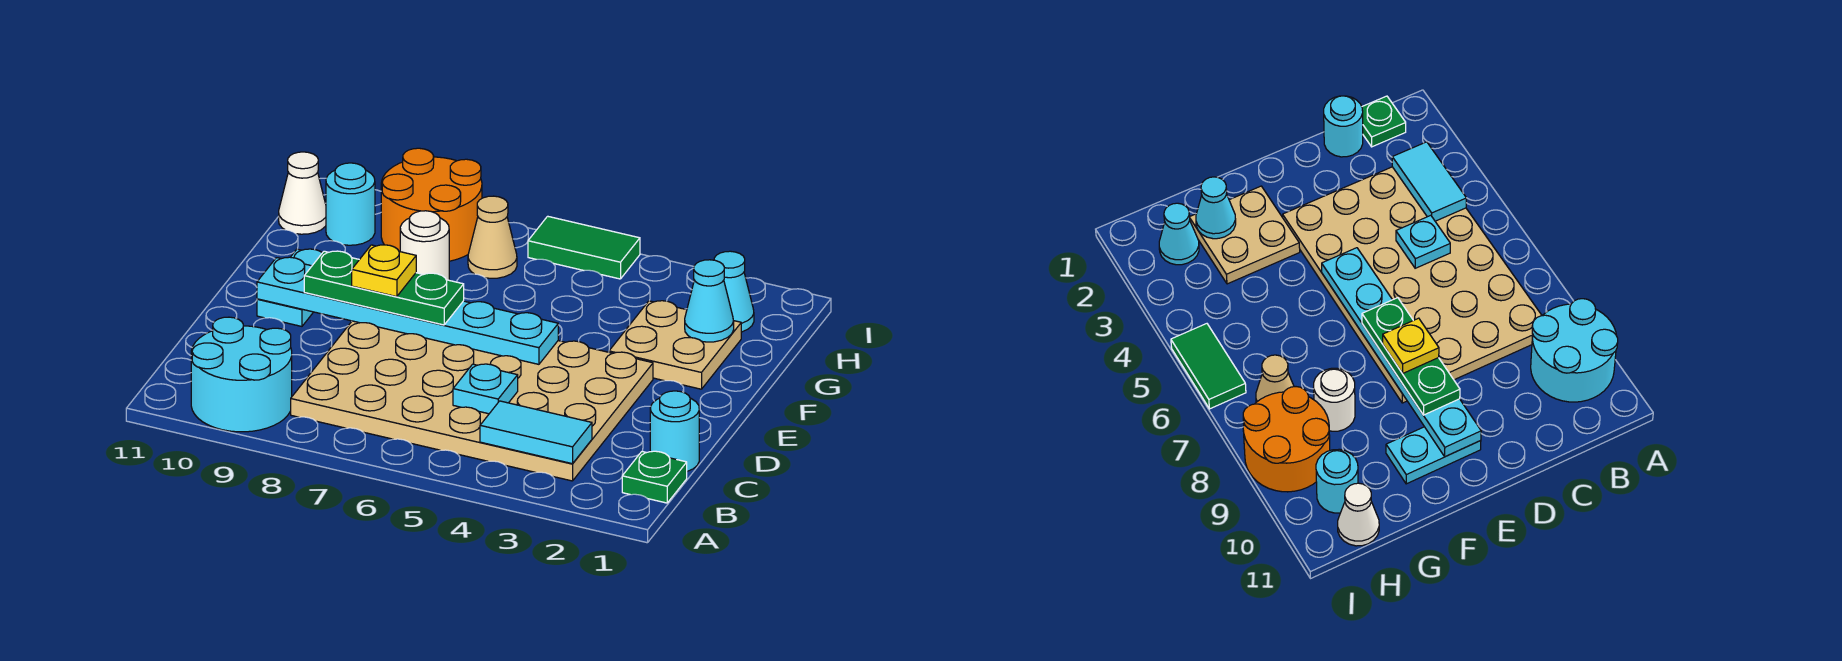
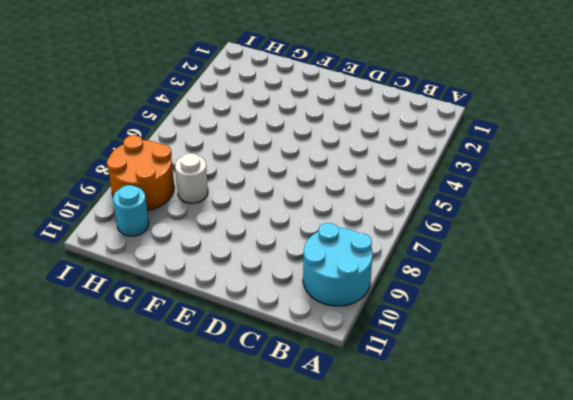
none -> green plate B1 level 1
none -> tan plate B3:E8 level 1
none -> cyan round brick C1 level 1

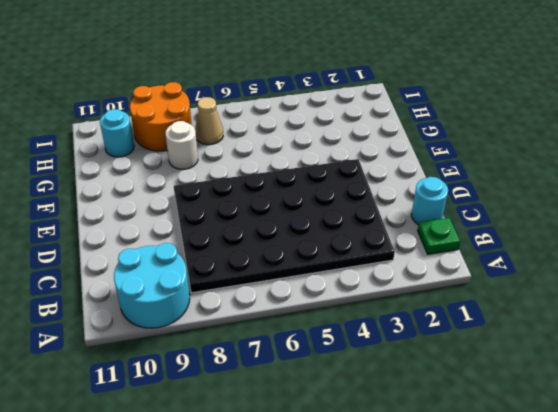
black plate B3:E8 level 1 -> tan plate B3:E8 level 1
none -> cyan plate E10:F10 level 1
none -> tan plate F2:G3 level 1
none -> cyan cone H2 level 1

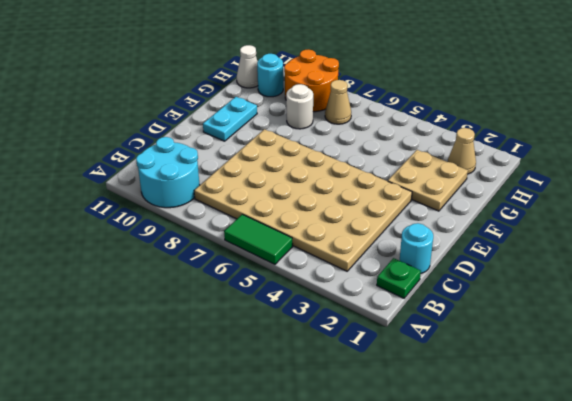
green tile A5:A6 level 1 -> green tile I5:I6 level 1
tan cone H2 level 1 -> cyan cone H2 level 1
none -> cyan tile B3:B4 level 2
none -> cyan plate C5 level 2
none -> cyan plate E5:E10 level 2

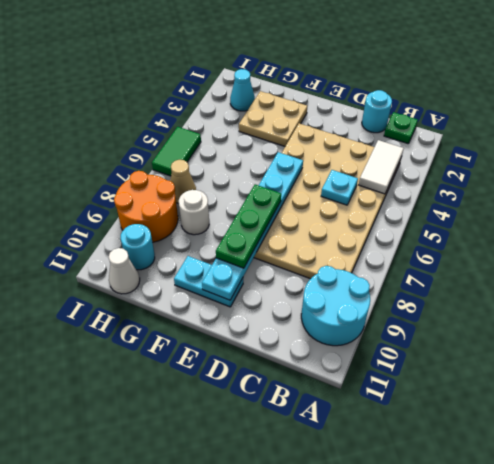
white tile B3:B4 level 2 -> cyan tile B3:B4 level 2
none -> cyan cone G2 level 2
none -> yellow plate E8 level 4

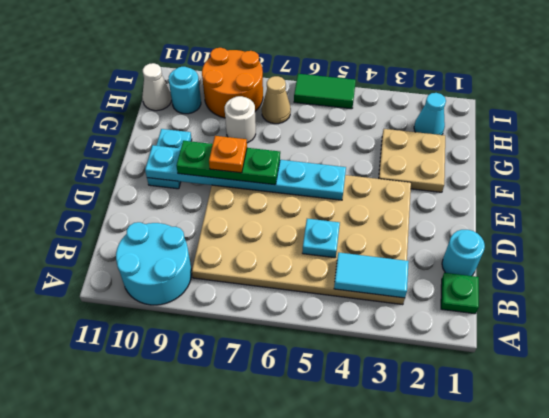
orange plate E8 level 4 -> yellow plate E8 level 4
none -> cyan cone G2 level 2

